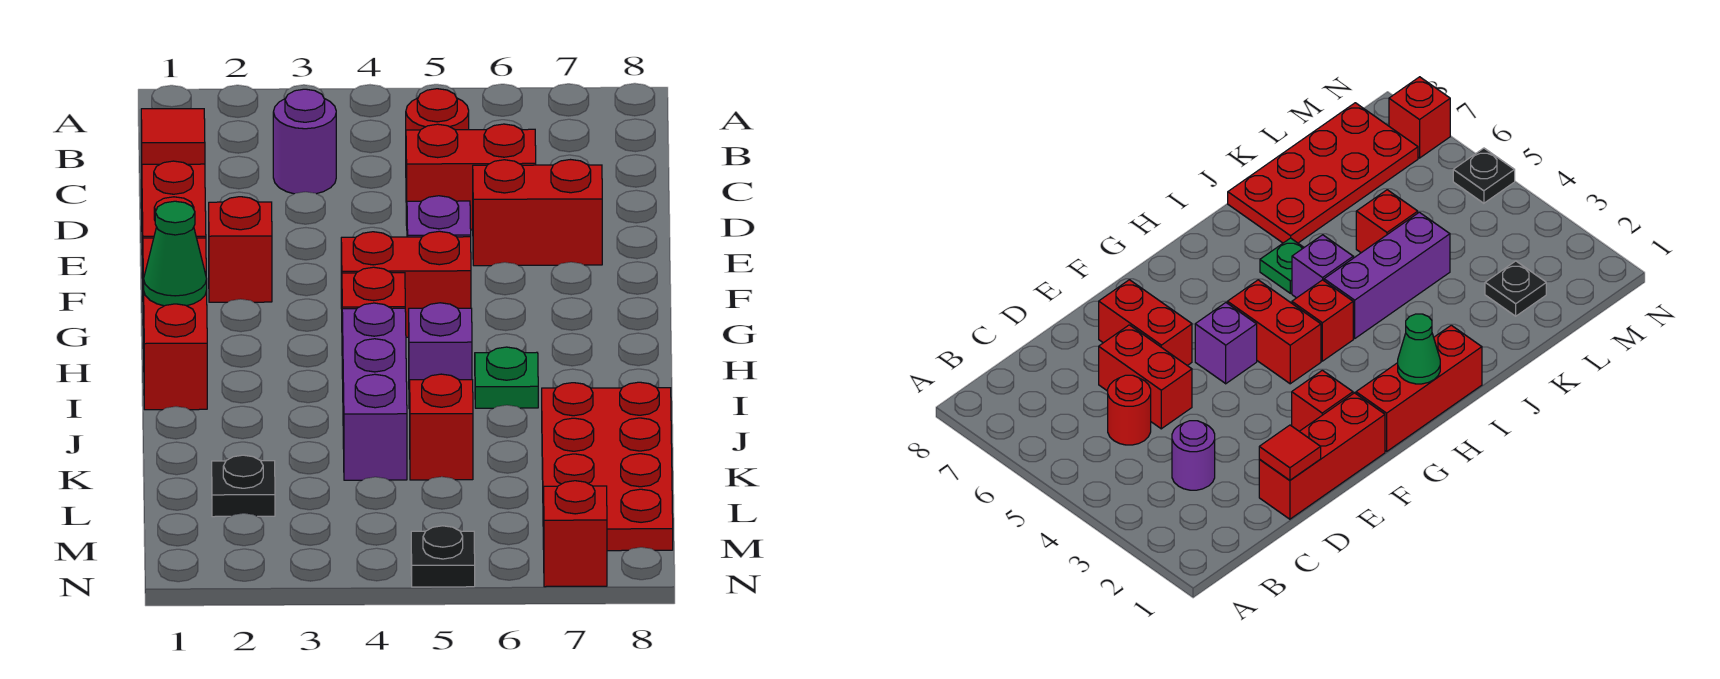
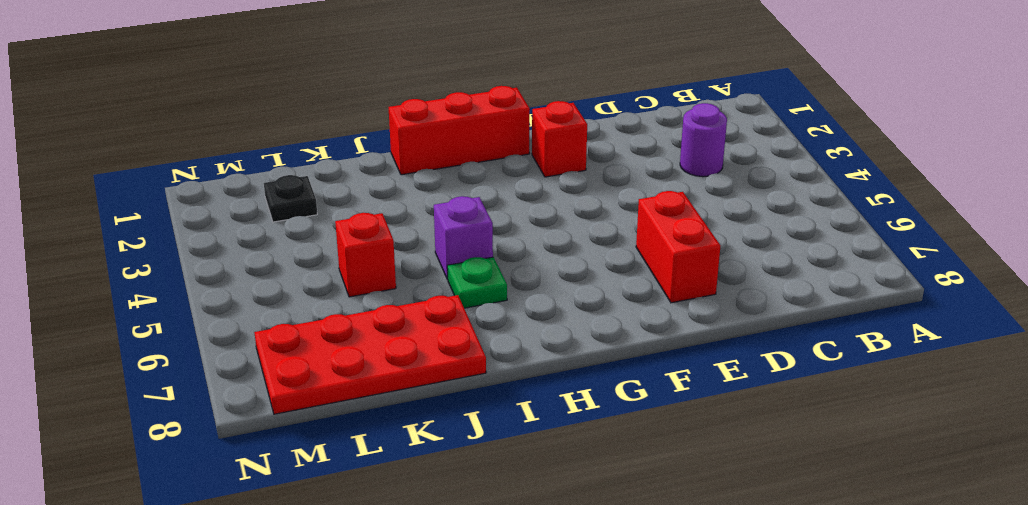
none -> red round brick C5 level 1
none -> red brick D1:F1 level 1
none -> red brick D5:D6 level 1

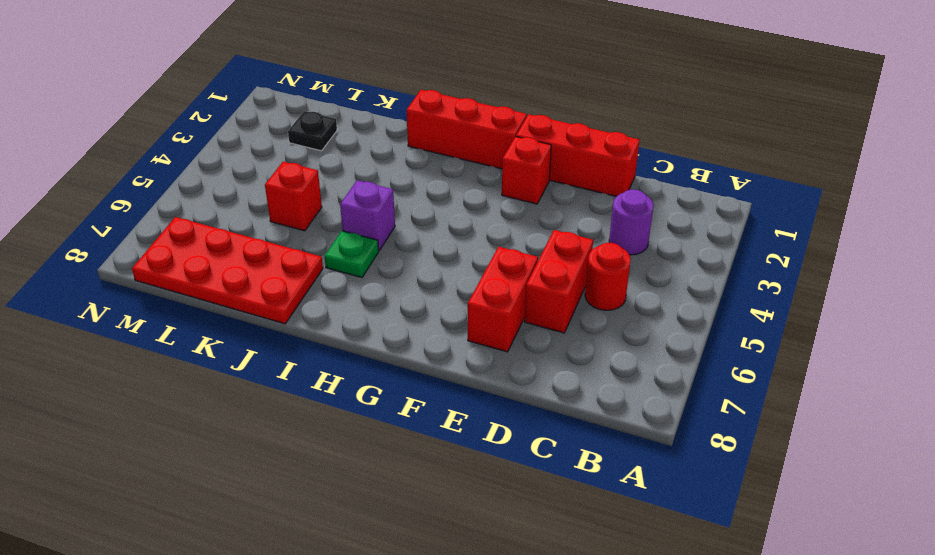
none -> purple brick F5 level 1
none -> red brick G4:G5 level 1
none -> red brick H4 level 1

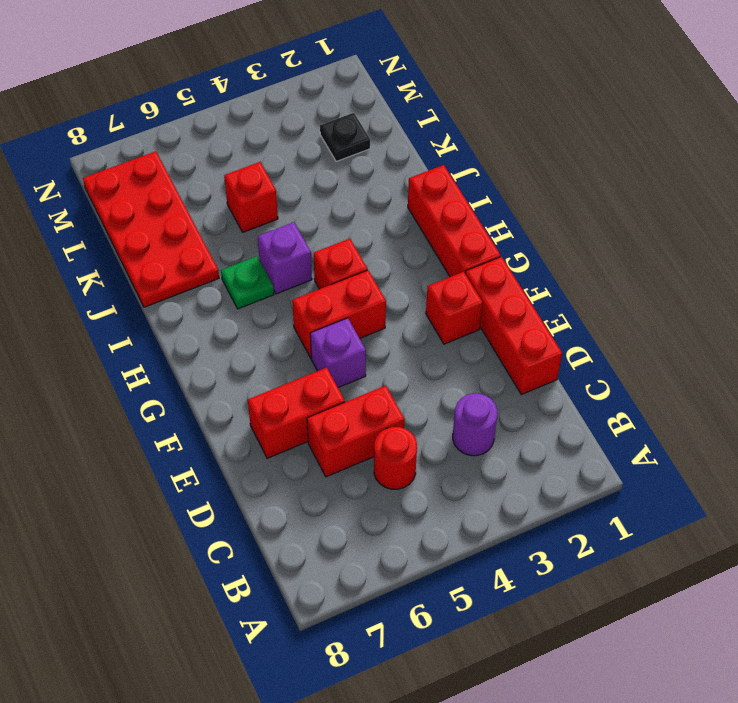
none -> purple brick I4:K4 level 1
none -> black plate N5 level 1
none -> red brick N7 level 1

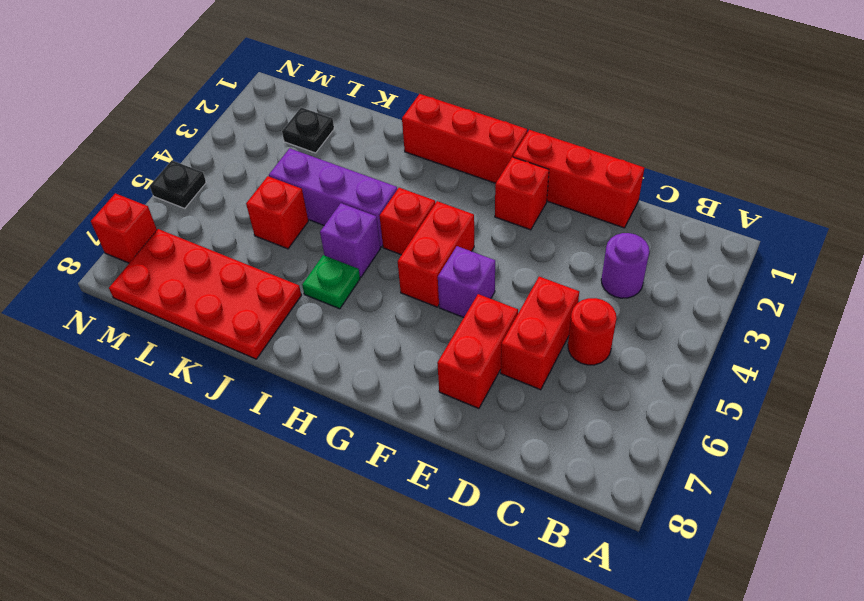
none -> red tile D1 level 2
none -> green cone H1 level 2

